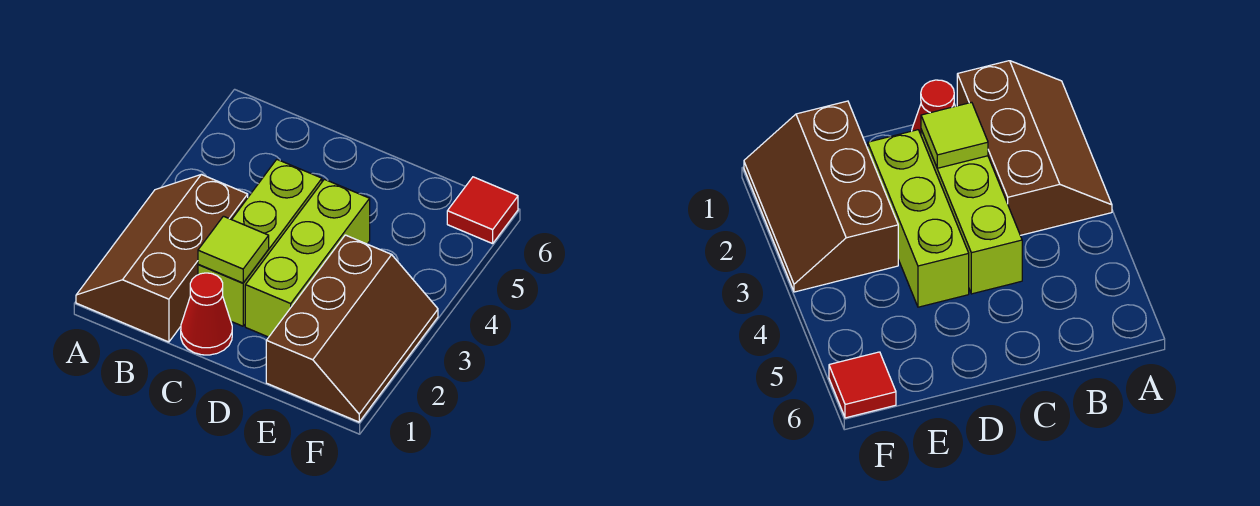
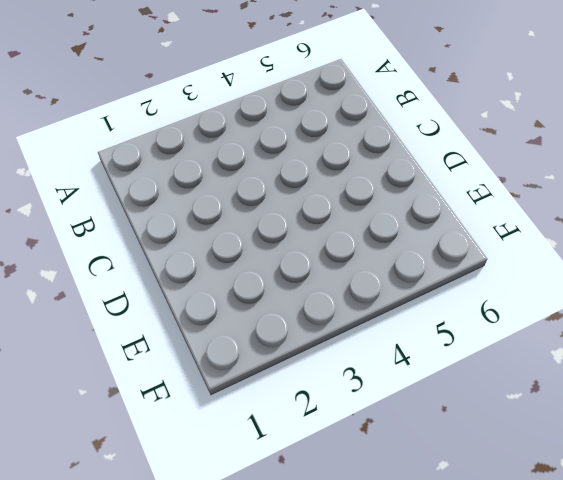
none -> brown slope A1:B3 level 1 top B
none -> red cone C1 level 1

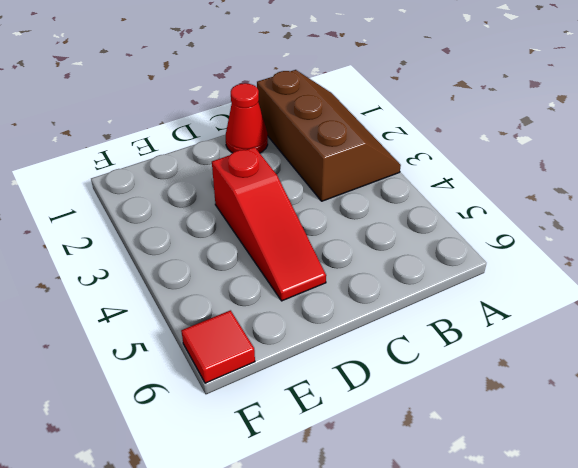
red slope D3:D5 level 1 top 3 -> lime brick D2:D4 level 1
none -> lime brick C2:C4 level 1
none -> brown slope E1:F3 level 1 top E

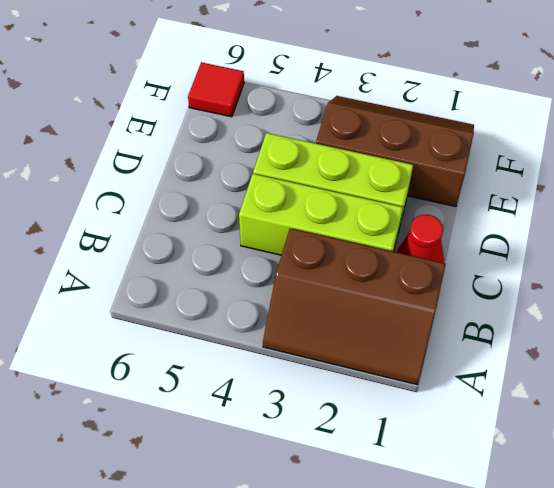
none -> lime tile C2 level 2

